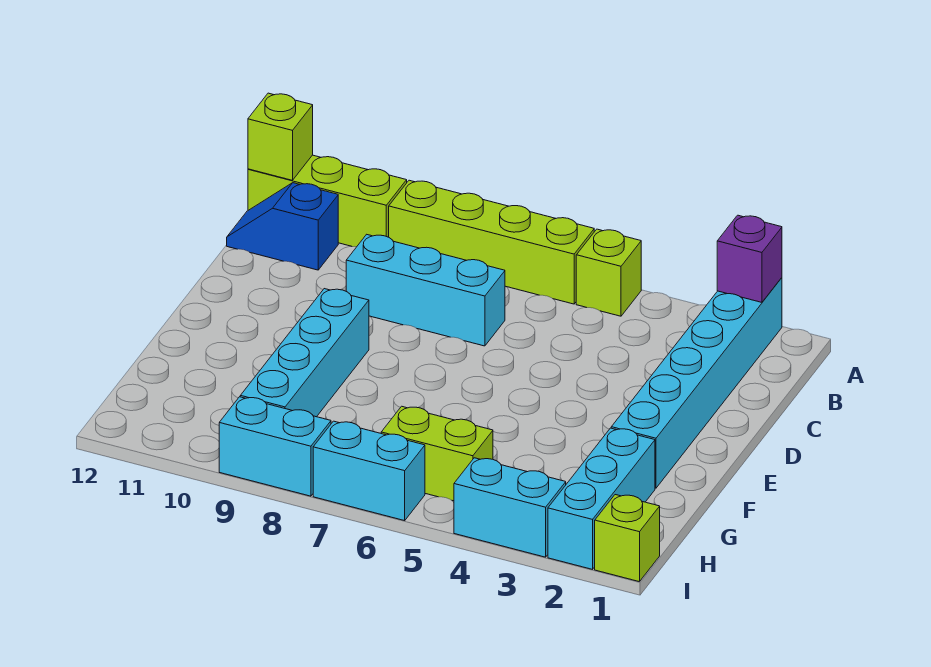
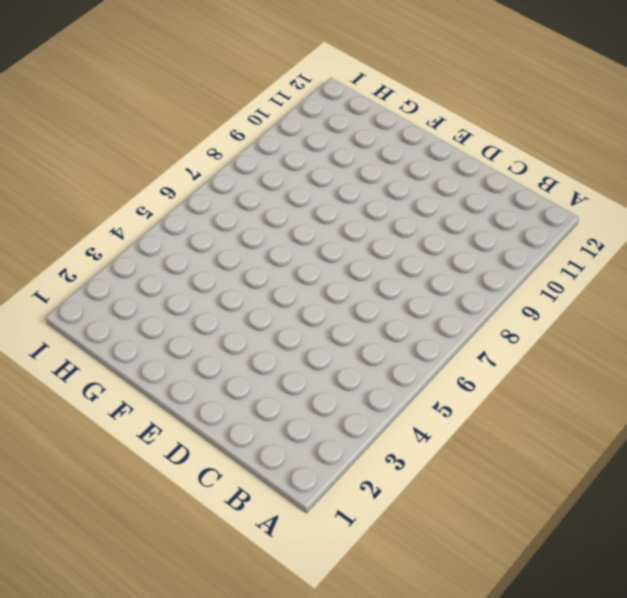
none -> cyan brick A2:F2 level 1
none -> lime brick A5 level 1
none -> lime brick A6:A9 level 1

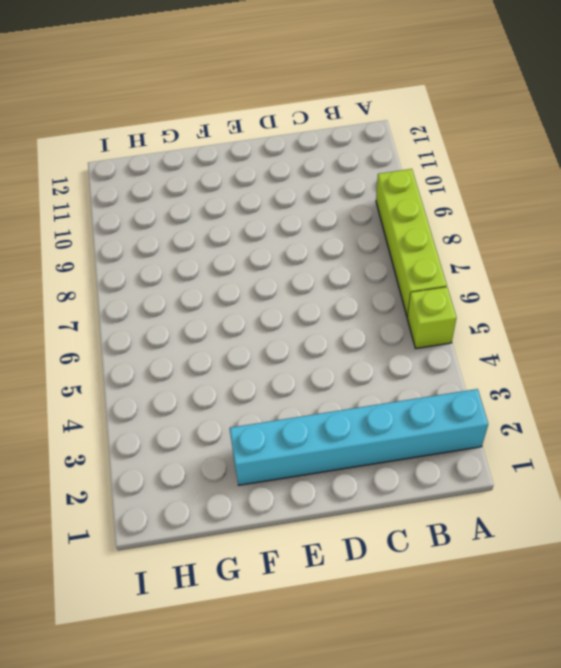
none -> lime brick A10:A12 level 1
none -> blue slope B11:B12 level 1 top 11
none -> cyan brick C7:C9 level 1

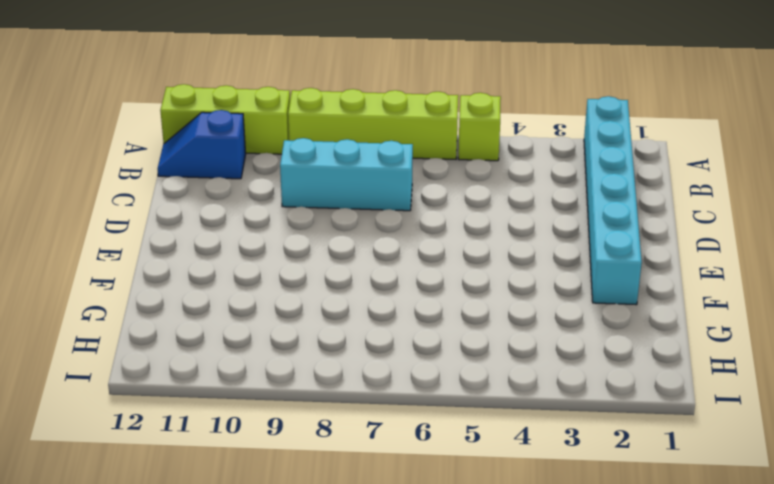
none -> cyan brick E9:H9 level 1
none -> cyan brick G2:I2 level 1
none -> lime brick H5:H6 level 1

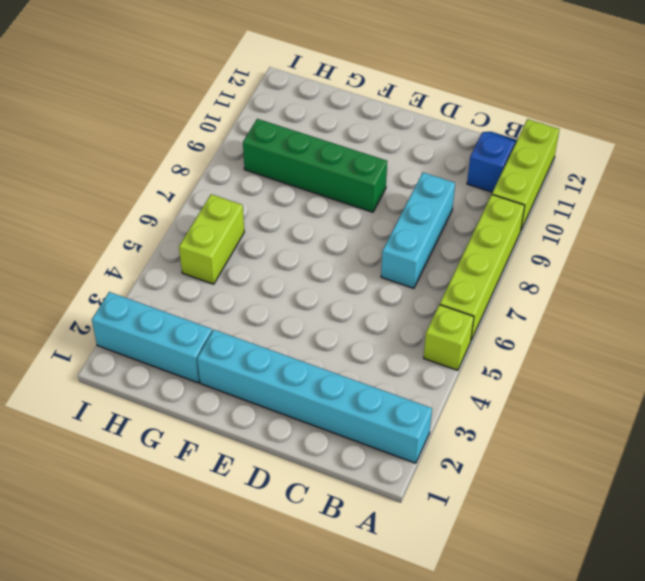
green brick E9:H9 level 1 -> cyan brick E9:H9 level 1
none -> lime brick I1 level 1
none -> cyan brick I3:I4 level 1
none -> cyan brick I6:I7 level 1

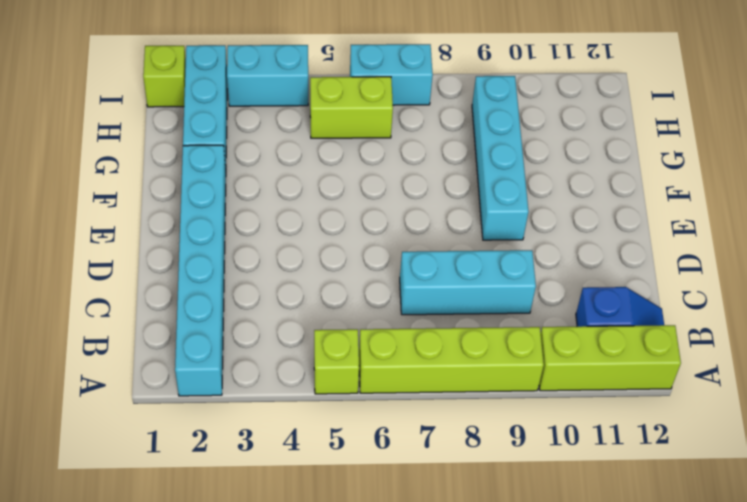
none -> cyan brick I8:I9 level 1
none -> purple brick A2 level 2
none -> lime brick A12 level 2

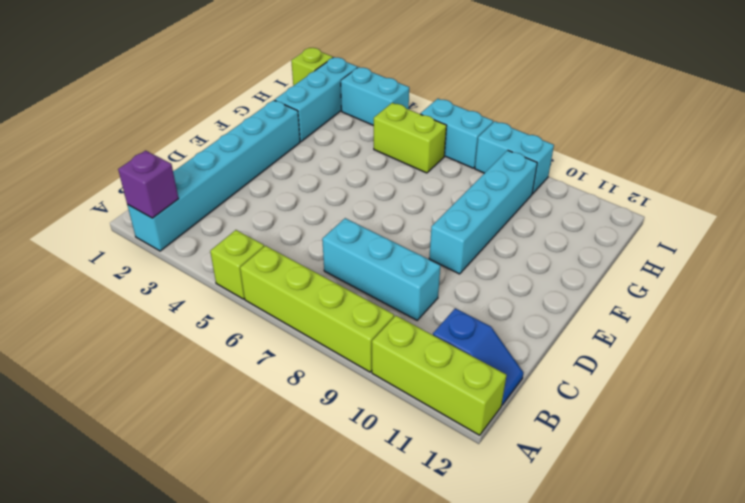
none -> lime brick A12 level 2

